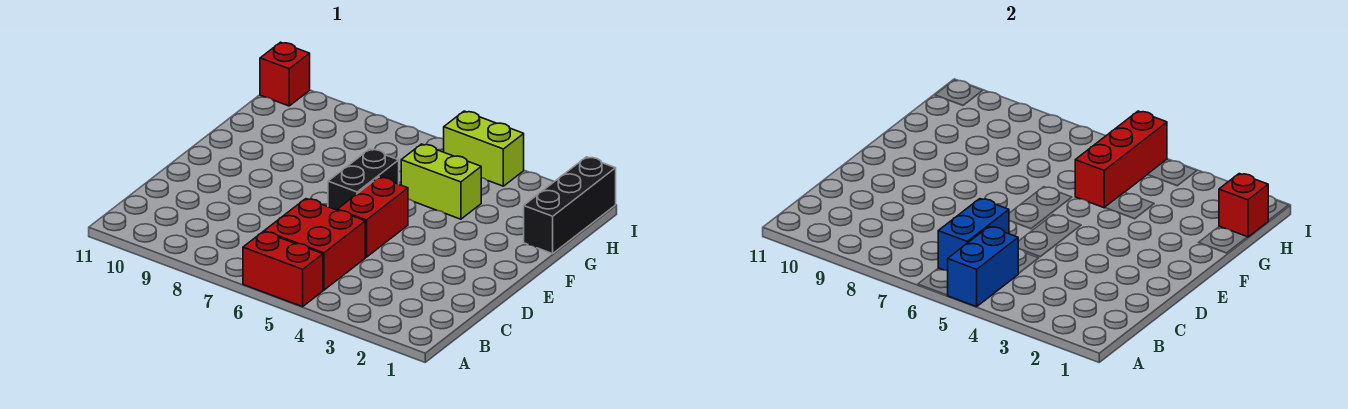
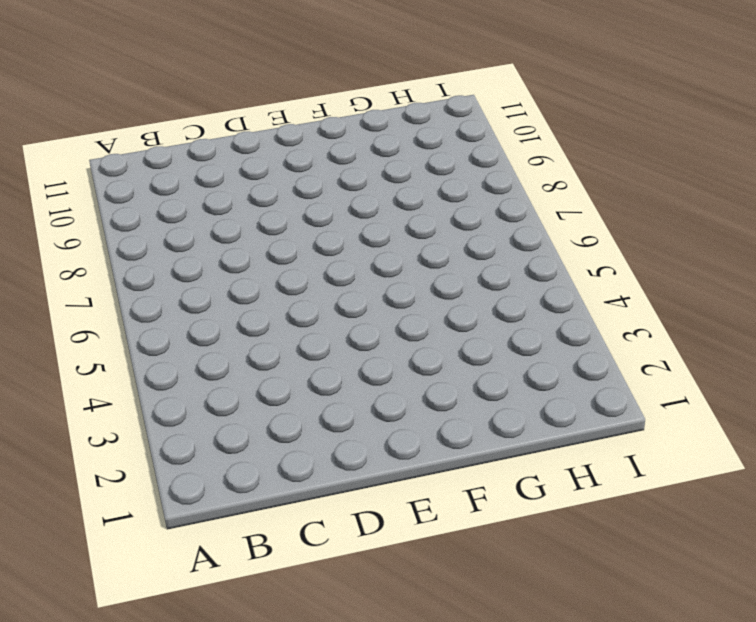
none -> red brick A5:A6 level 1
none -> red brick B5:C6 level 1
none -> red brick D5:E5 level 1

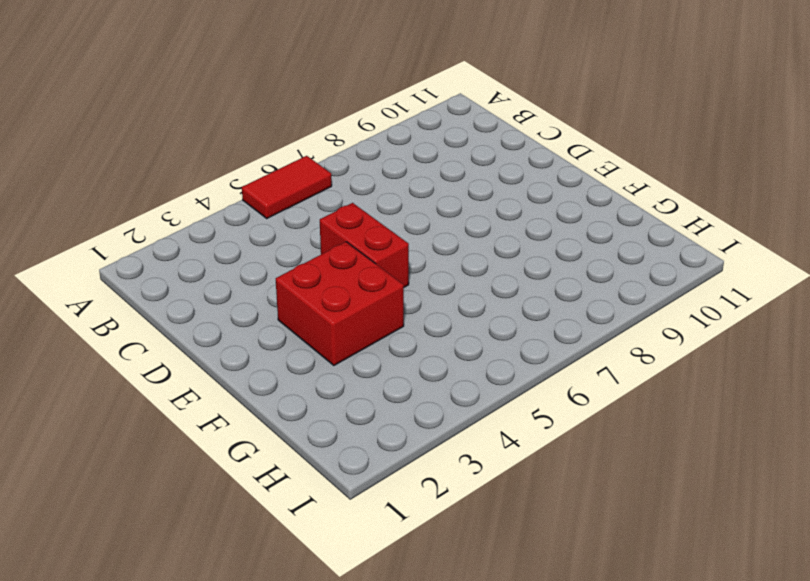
red tile A5:A6 level 1 -> red brick A5:A6 level 1
red brick E3:F4 level 1 -> red brick B5:C6 level 1
none -> black brick E6:F6 level 1
none -> black brick G1:I1 level 1
none -> lime brick G4:G5 level 1

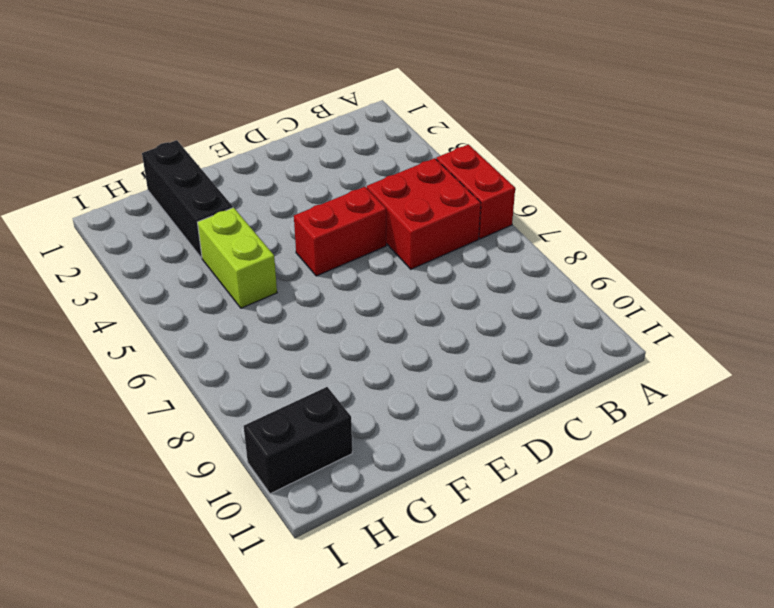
black brick G1:G3 level 1 -> black brick G1:I1 level 1
black brick H10:I10 level 1 -> black brick E6:F6 level 1
none -> lime brick I4:I5 level 1
none -> red brick I11 level 1
none -> blue brick A5:B5 level 2

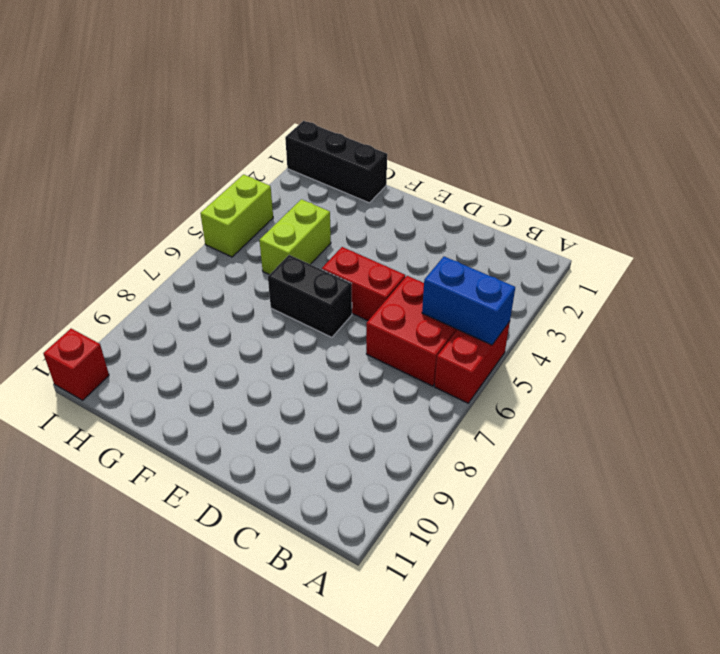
none -> blue brick B6:C6 level 2
none -> red brick G5:I5 level 2
none -> red brick H1 level 2

